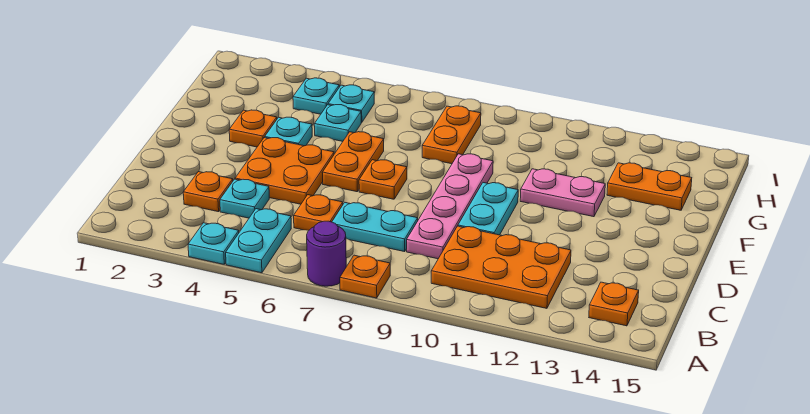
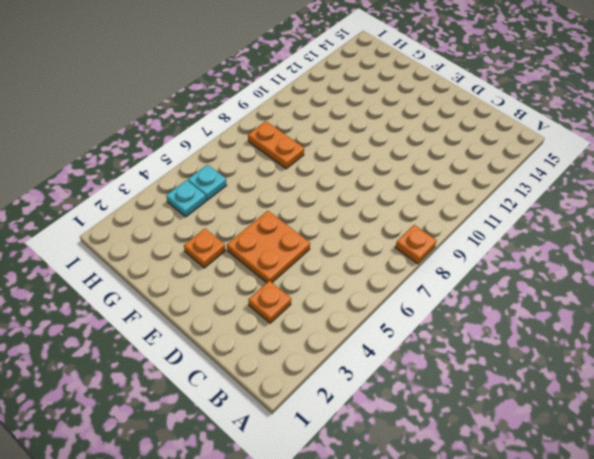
none -> cyan plate A4 level 1
none -> cyan plate A5:B5 level 1
none -> purple round brick A7 level 1

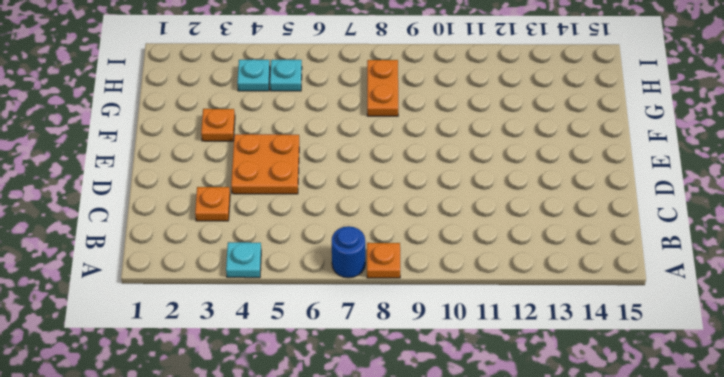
blue round brick A7 level 1 -> purple round brick A7 level 1
none -> cyan plate A5:B5 level 1
none -> orange plate B10:C12 level 1
none -> orange plate B14 level 1

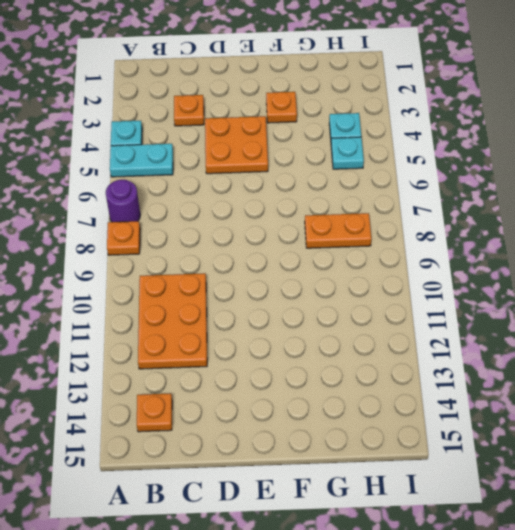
none -> cyan plate C4 level 1
none -> orange plate C6 level 1
none -> cyan plate C7:C8 level 1

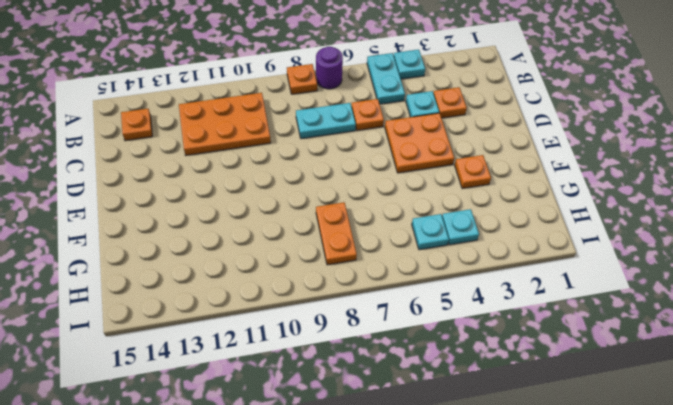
none -> pink plate C9:F9 level 1
none -> cyan plate D10:E10 level 1
none -> orange plate E6:F6 level 1

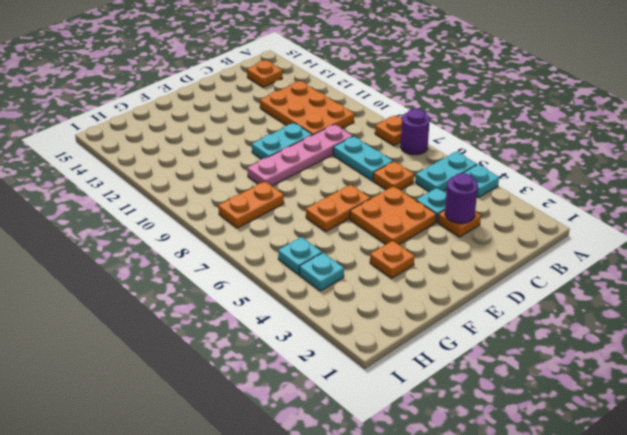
purple round brick C3 level 2 -> none
none -> orange plate E7 level 1
none -> cyan plate F4 level 1
none -> pink plate F11:F12 level 1

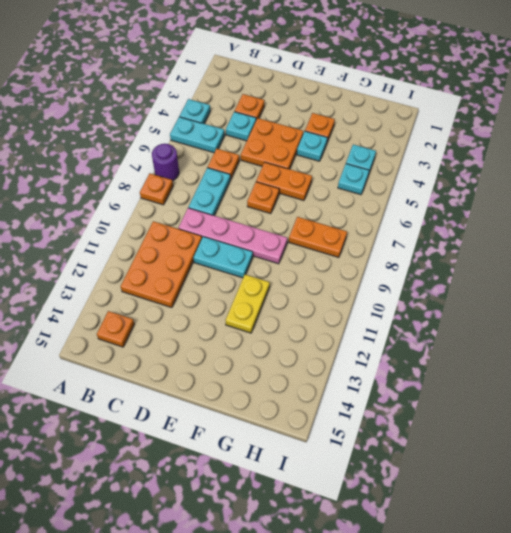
yellow plate F11:F12 level 1 -> pink plate F11:F12 level 1
none -> cyan plate G5 level 1
none -> orange plate G13:G14 level 1

